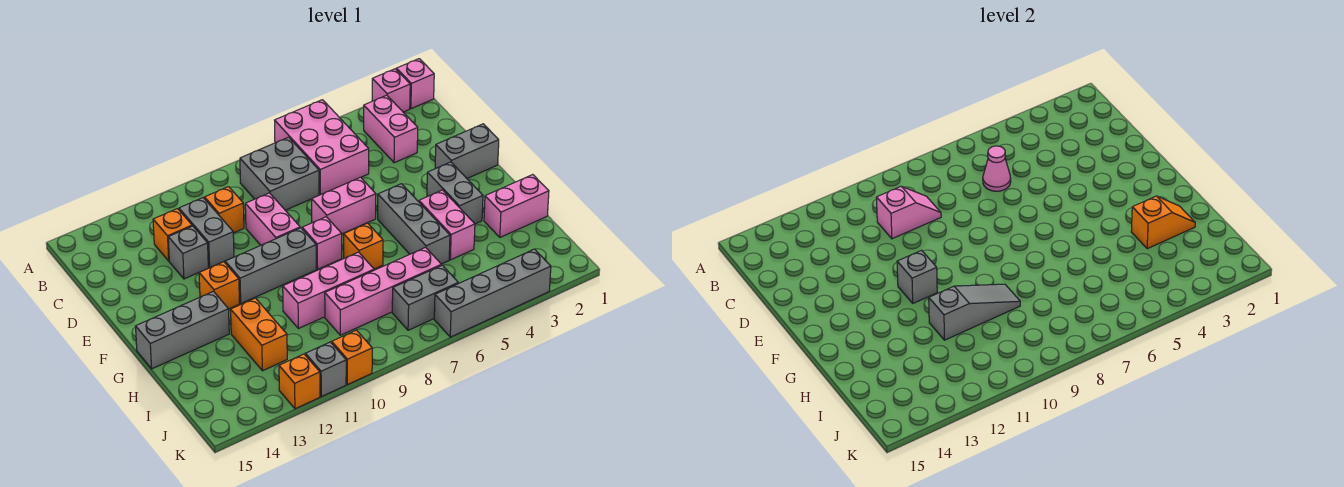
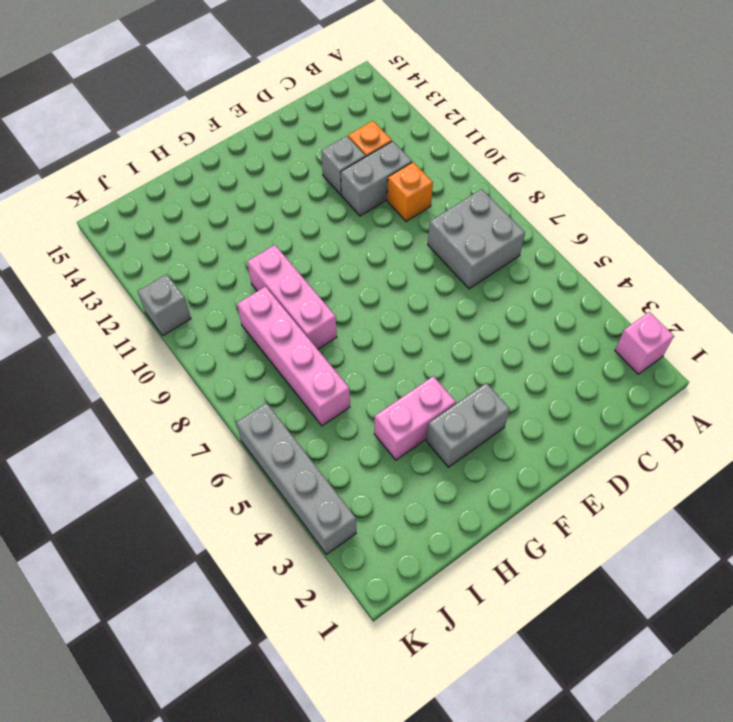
none -> pink brick A1 level 1
none -> pink brick A5:C6 level 1
none -> pink brick B3:C3 level 1
none -> pink brick D9:E9 level 1

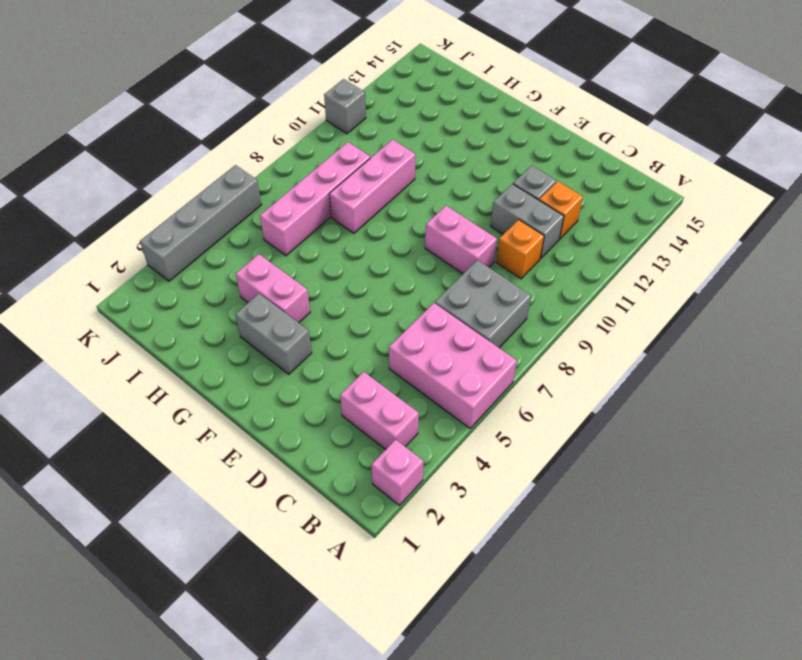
none -> pink brick A1 level 1
none -> grey brick E1:E2 level 1
none -> pink brick E6:E7 level 1
none -> grey brick F5:H5 level 1

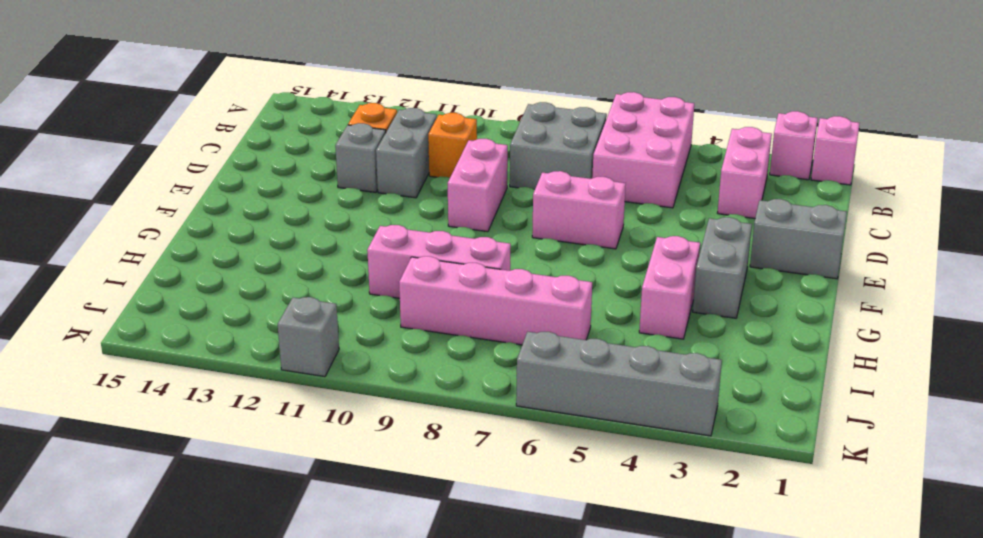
none -> grey brick F5:H5 level 1
none -> pink brick F8 level 1
none -> grey brick F9:F11 level 1
none -> orange brick F12 level 1

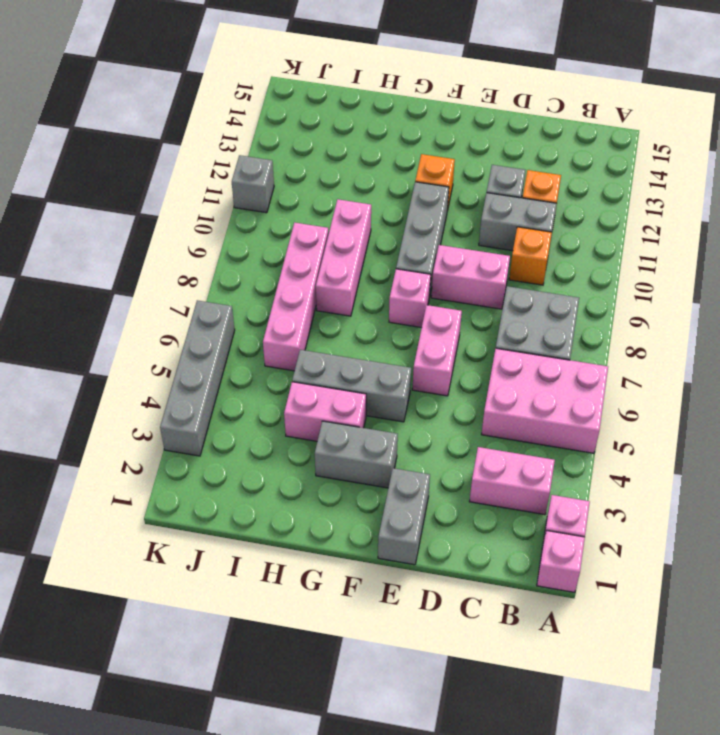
none -> orange brick G7 level 1
none -> grey brick G13:G15 level 1
none -> pink brick H1:H2 level 1
none -> orange brick H12:I12 level 1

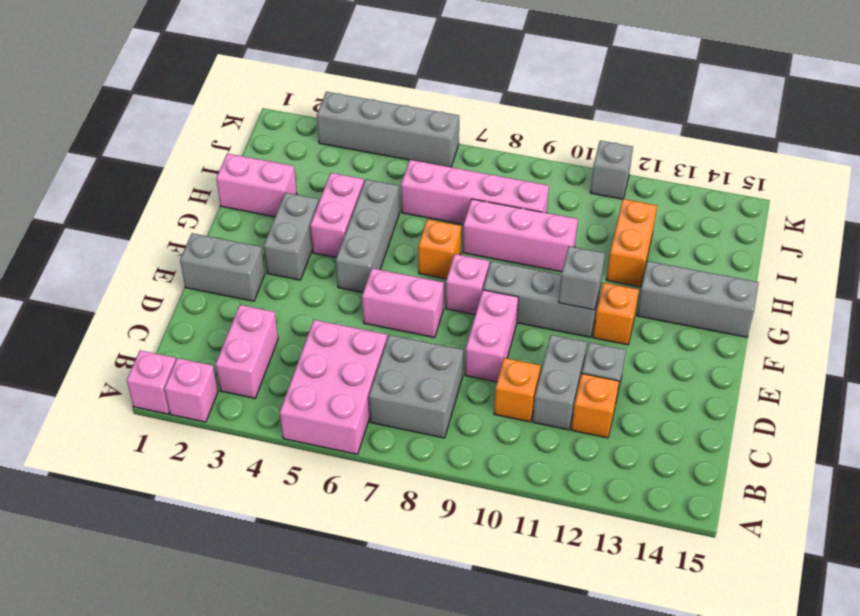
none -> grey brick J6:J7 level 1
none -> orange brick K10 level 1
none -> orange brick K12 level 1
none -> pink cone C6 level 2

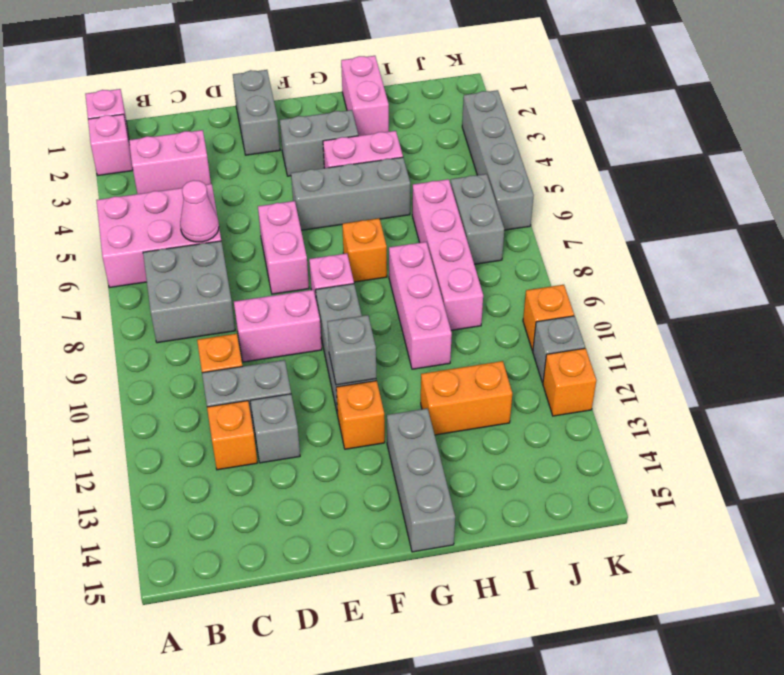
none -> pink slope C9:C10 level 2 top 10
none -> orange slope H2:H3 level 2 top 3
none -> grey slope H9:H11 level 2 top 11

